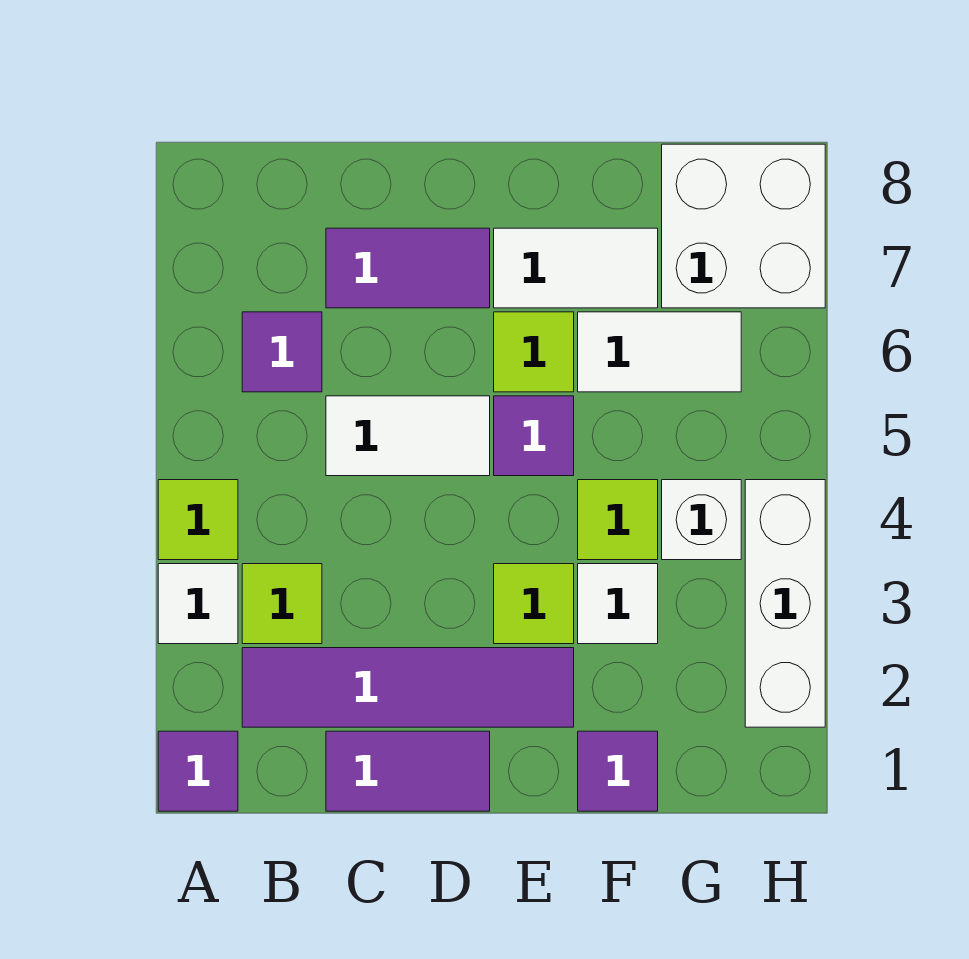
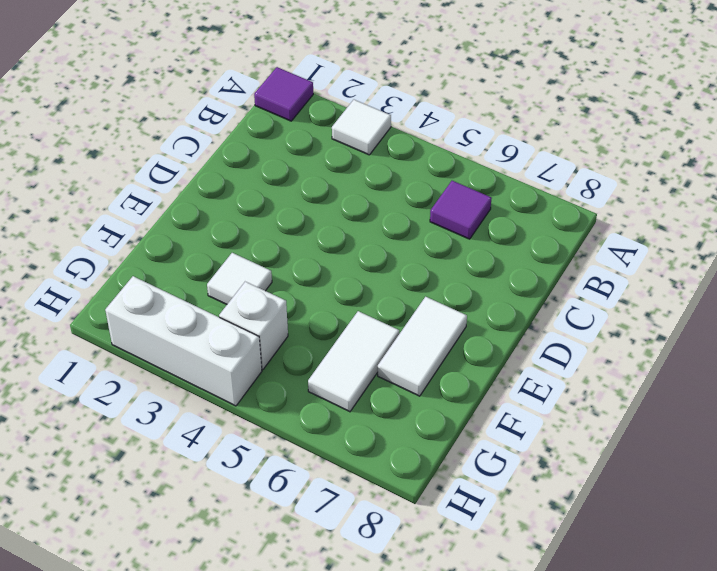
none -> lime tile A4 level 1
none -> purple tile B2:E2 level 1
none -> lime tile B3 level 1

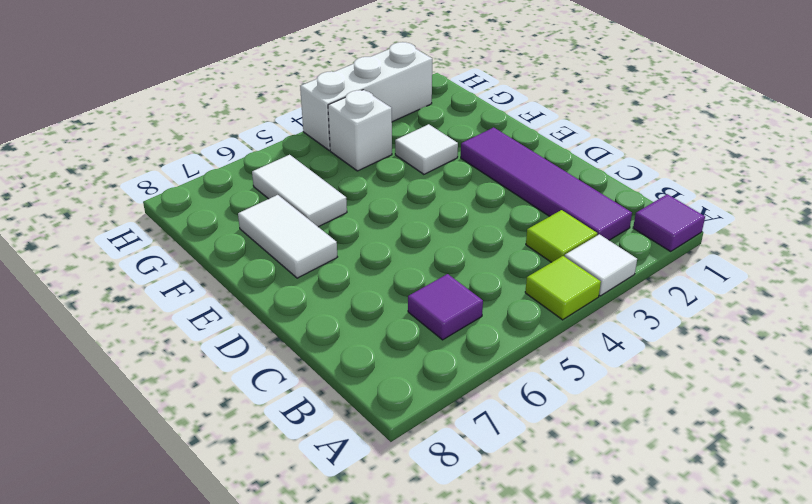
none -> purple tile C1:D1 level 1
none -> white tile C5:D5 level 1
none -> purple tile C7:D7 level 1

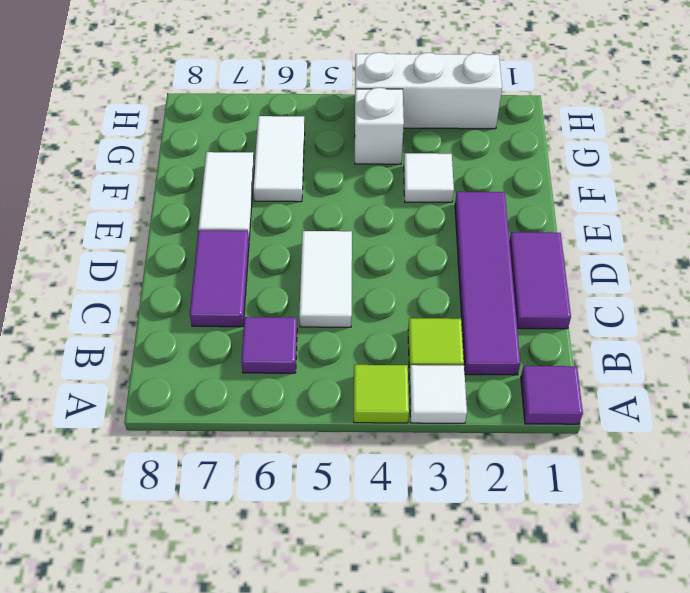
none -> lime tile E3 level 1
none -> purple tile E5 level 1
none -> lime tile E6 level 1

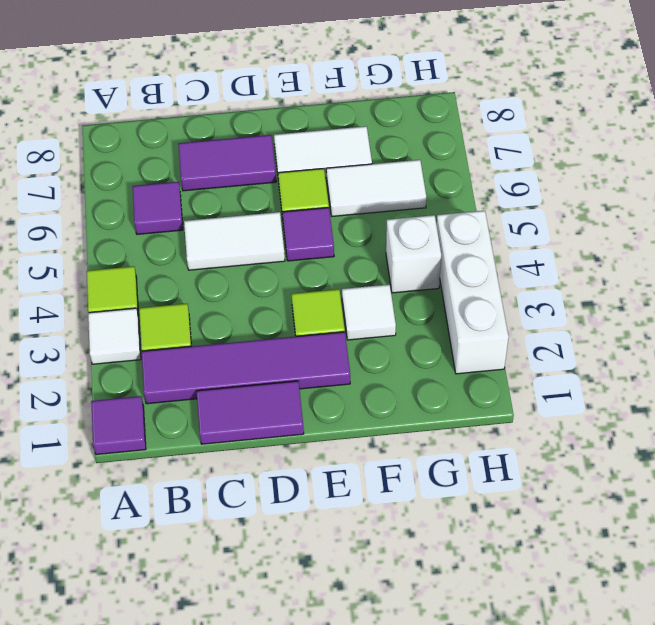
none -> purple tile F1 level 1
none -> lime tile F4 level 1
none -> white brick G7:H8 level 1

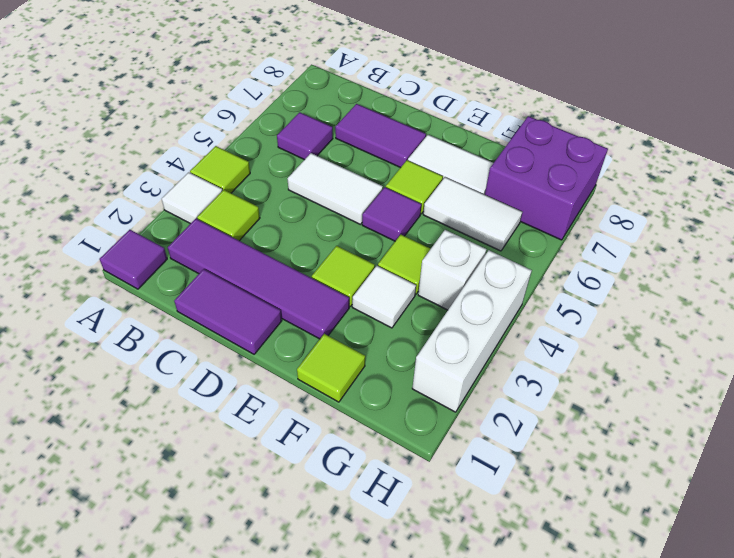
lime tile F1 level 1 -> purple tile F1 level 1
purple brick G7:H8 level 1 -> white brick G7:H8 level 1

